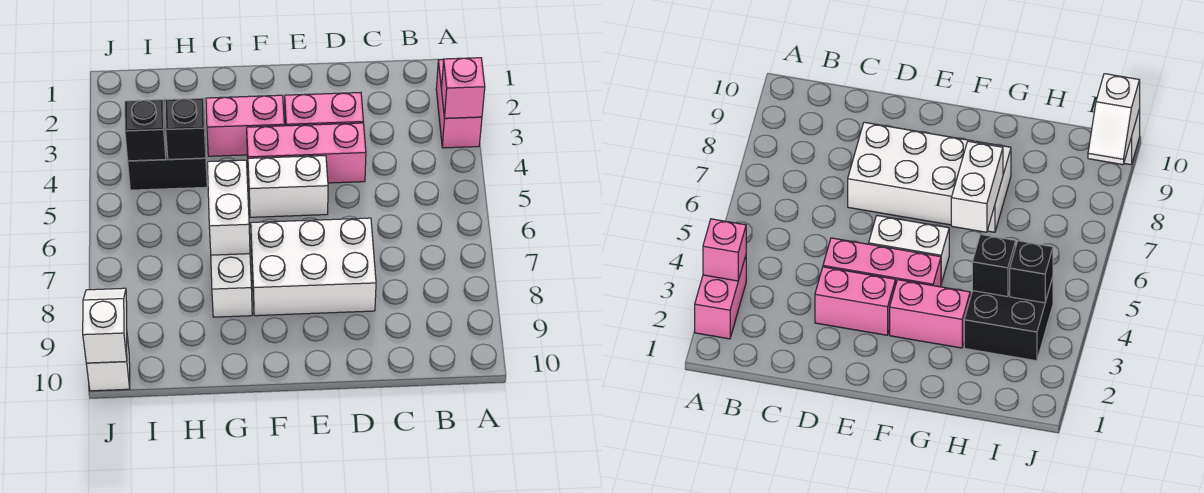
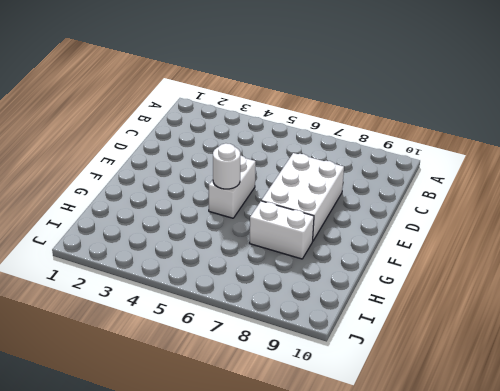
white round brick F5 level 2 -> none
none -> pink brick A2:A3 level 1
none -> pink brick D3:E3 level 1
none -> pink brick D4:F4 level 1

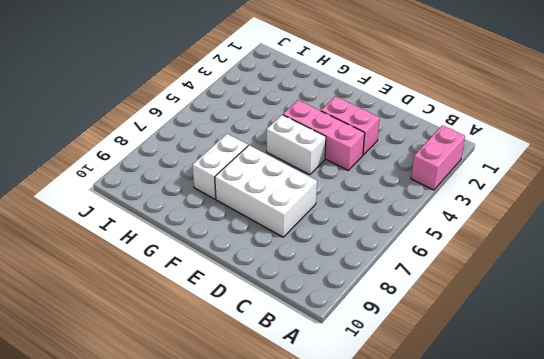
none -> pink brick F3:G3 level 1
none -> black brick H3:I4 level 1
none -> white brick J10 level 1

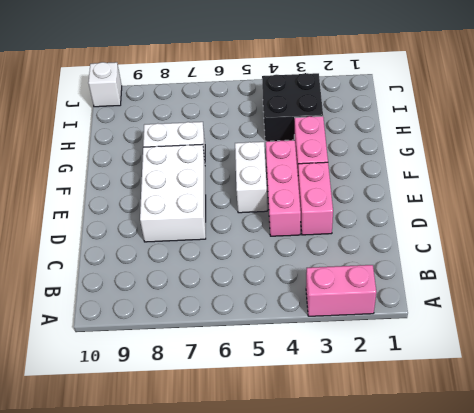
none -> pink brick A3 level 2
none -> white brick G6:G7 level 2
none -> black brick H4 level 2

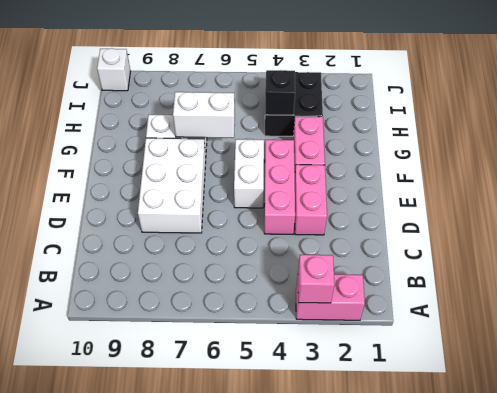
none -> black brick I4 level 2
none -> white slope J9:J10 level 2 top 10

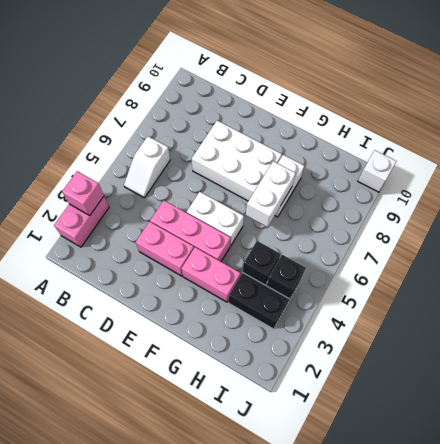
white slope B5:B6 level 1 top 6 -> white slope J9:J10 level 2 top 10

